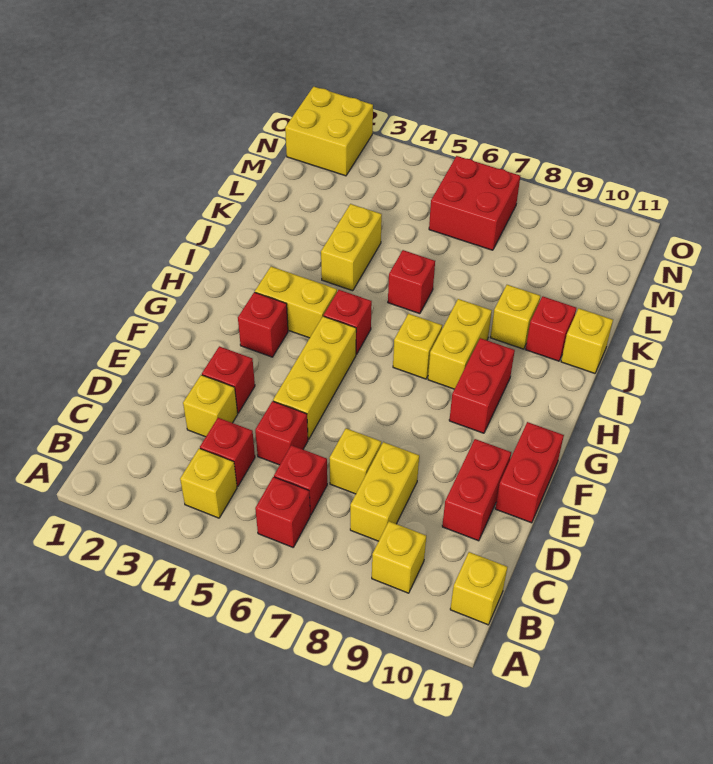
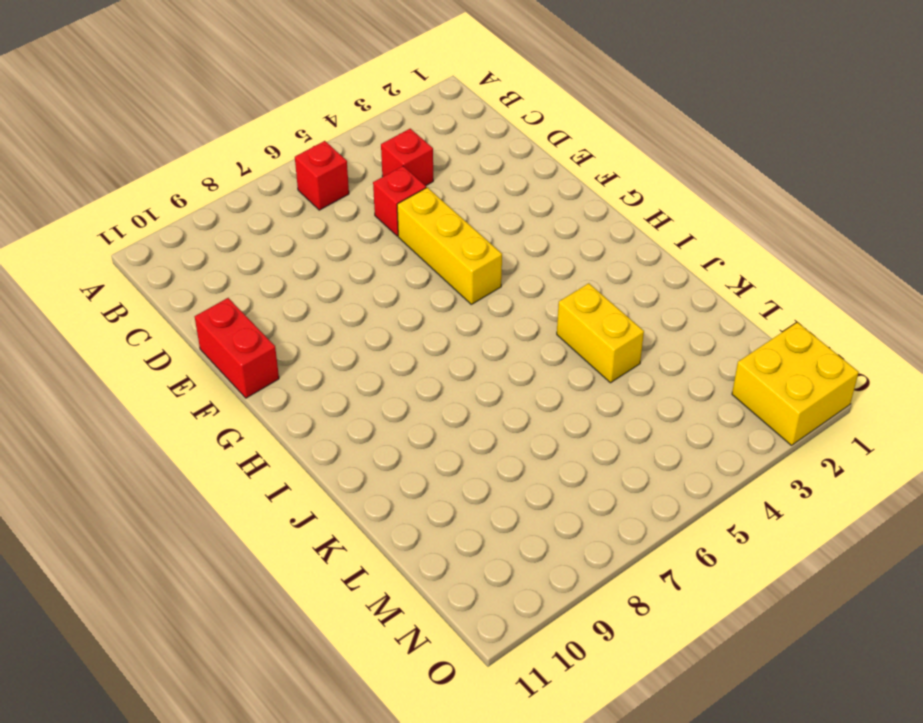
none -> yellow brick B4 level 1
none -> yellow brick B9 level 1
none -> yellow brick B11 level 1

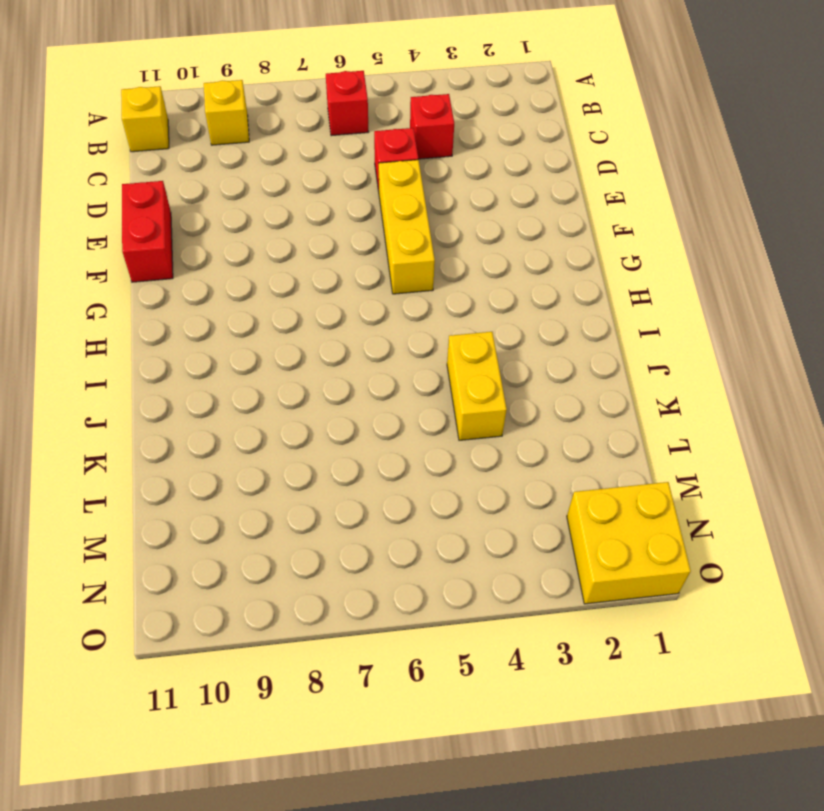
none -> yellow brick B4 level 1
none -> red brick C6 level 1
none -> yellow brick C8:D8 level 1

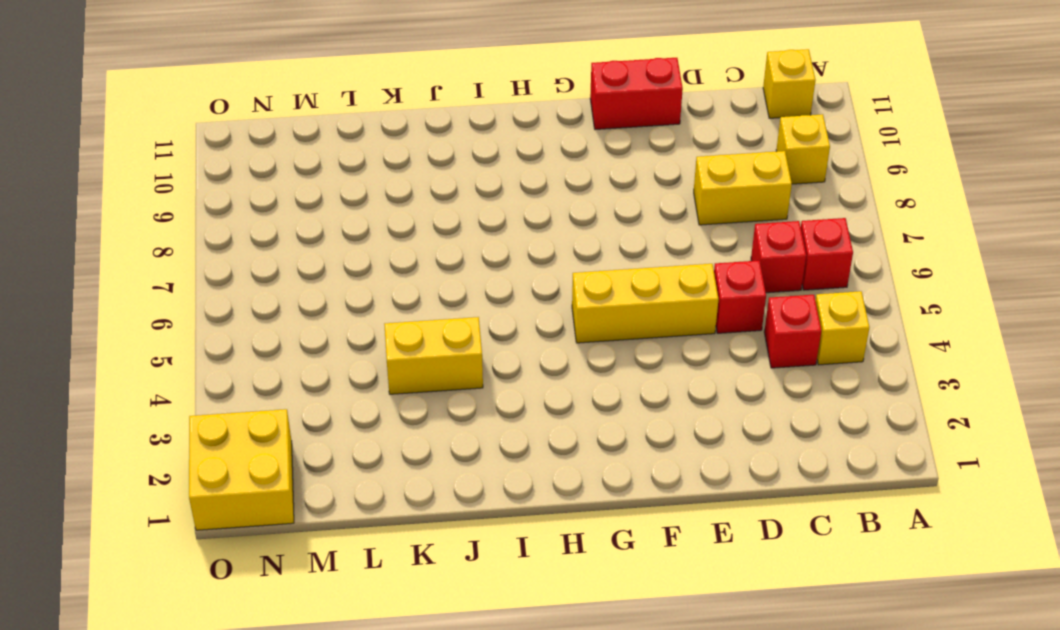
none -> yellow brick D3 level 1
none -> yellow brick D7 level 1
none -> red brick D10:E10 level 1

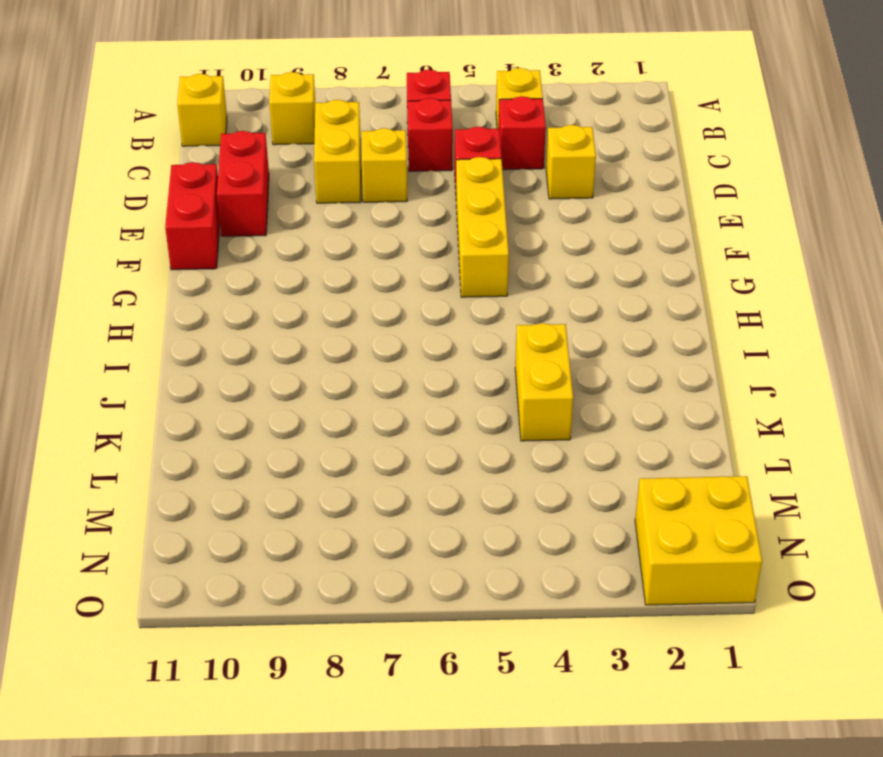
none -> red brick E3 level 1
none -> red brick G3 level 1
none -> red brick G9:H9 level 1

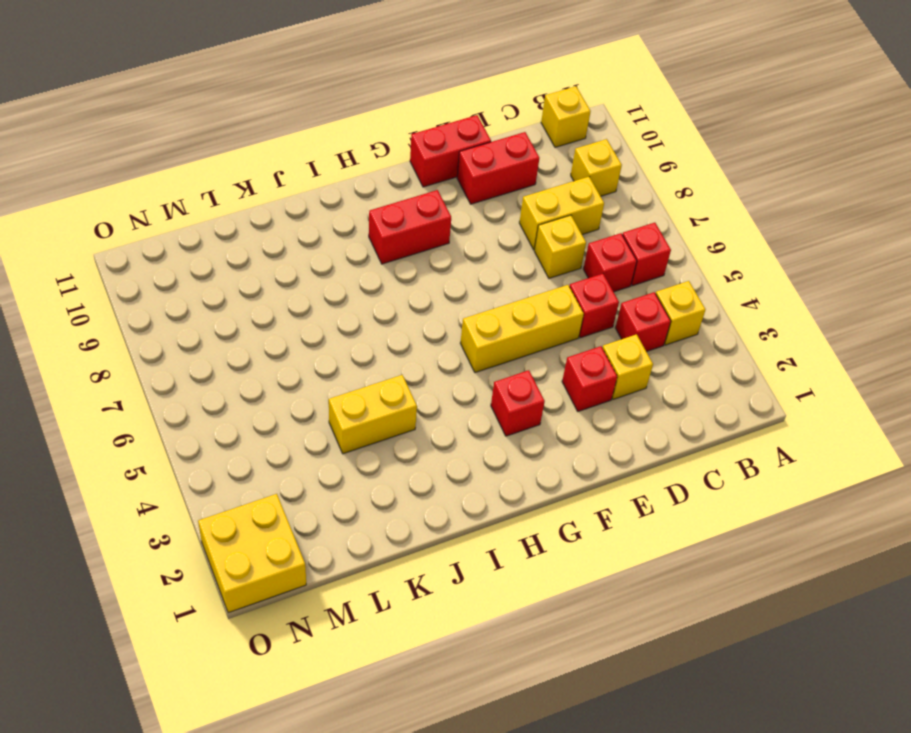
none -> yellow brick H3:H4 level 1
none -> red brick H5 level 1
none -> yellow brick H7 level 1

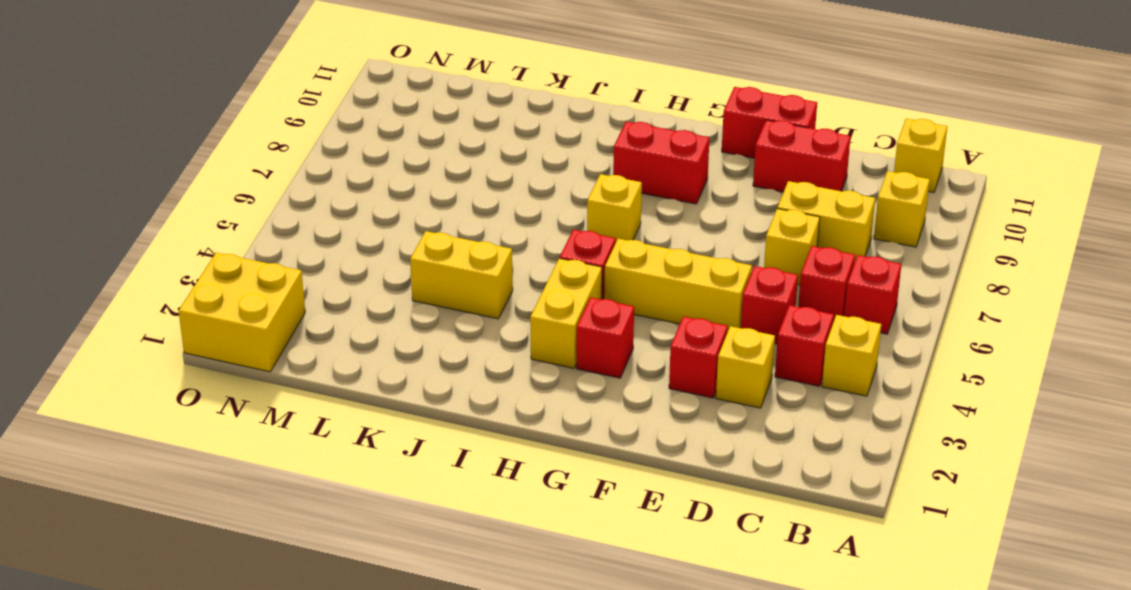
none -> yellow brick H8:I8 level 1
none -> red brick J6 level 1
none -> yellow brick J9 level 1

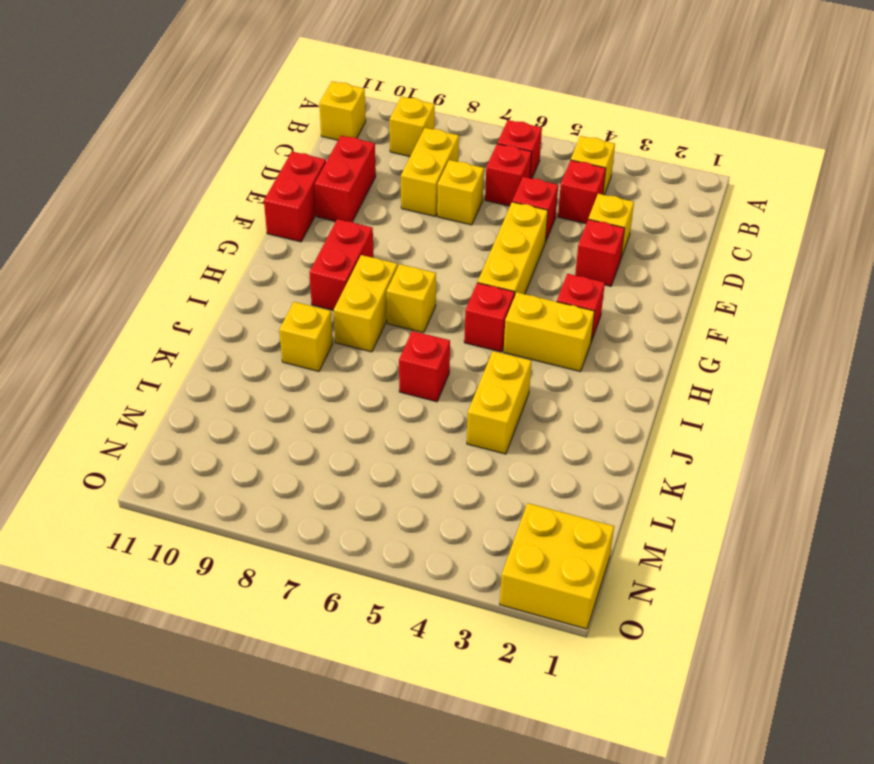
none -> red brick J10 level 1
none -> yellow brick J11 level 1
none -> red brick M6:N7 level 1

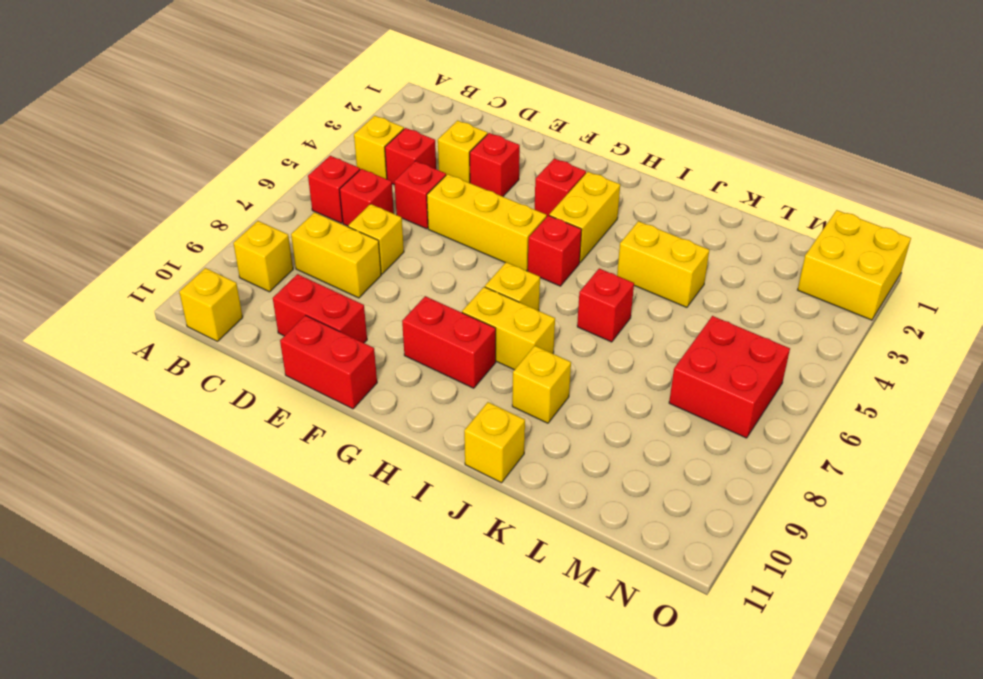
none -> red brick J10 level 1

